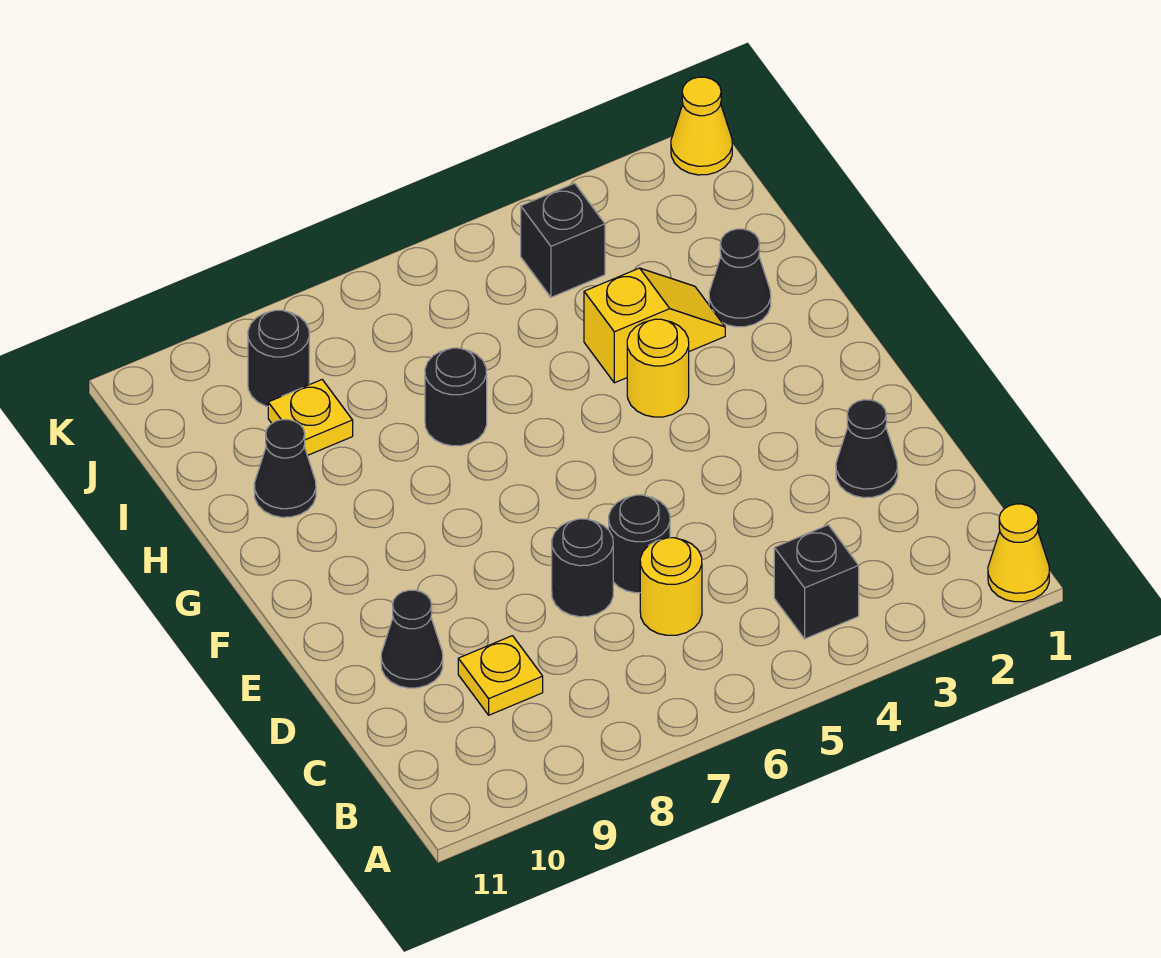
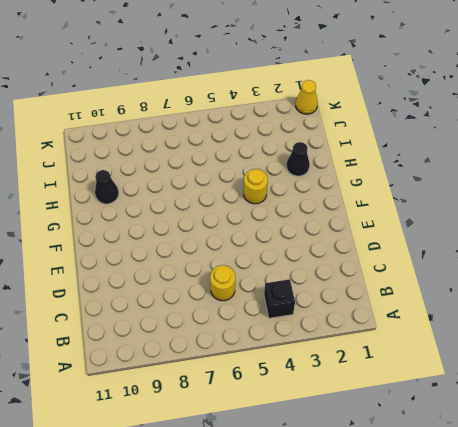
none -> yellow cone A1 level 1
none -> yellow plate C9 level 1
none -> black cone D2 level 1

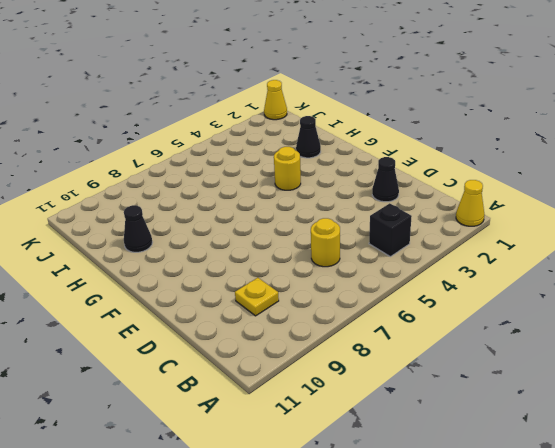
none -> black round brick D6 level 1
none -> black round brick D7 level 1
none -> black cone D10 level 1

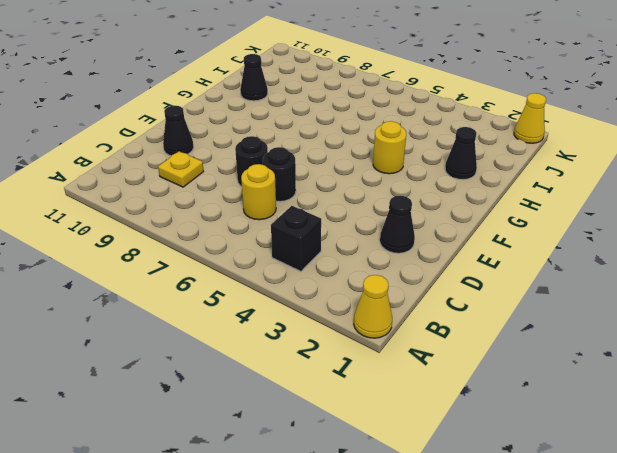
none -> yellow slope H3:H4 level 1 top 4
none -> black round brick H7 level 1
none -> yellow plate I9 level 1

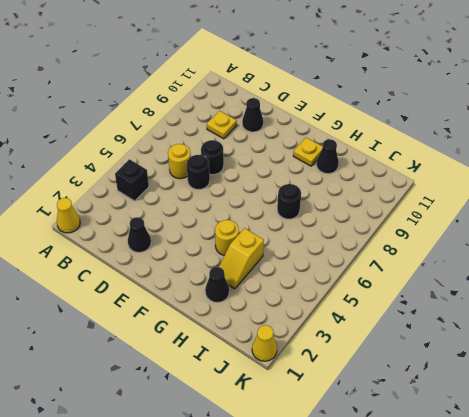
yellow plate G10 level 1 -> yellow plate I9 level 1
none -> black brick J4 level 1
none -> black round brick J9 level 1

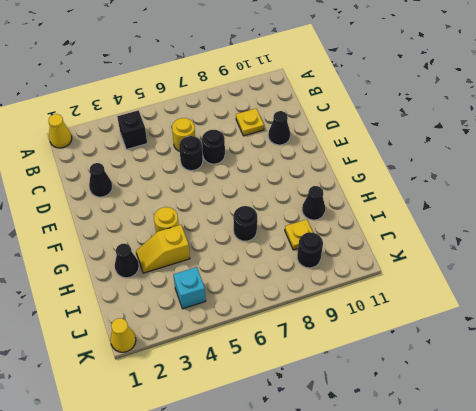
cyan brick J4 level 1 -> black brick J4 level 1

